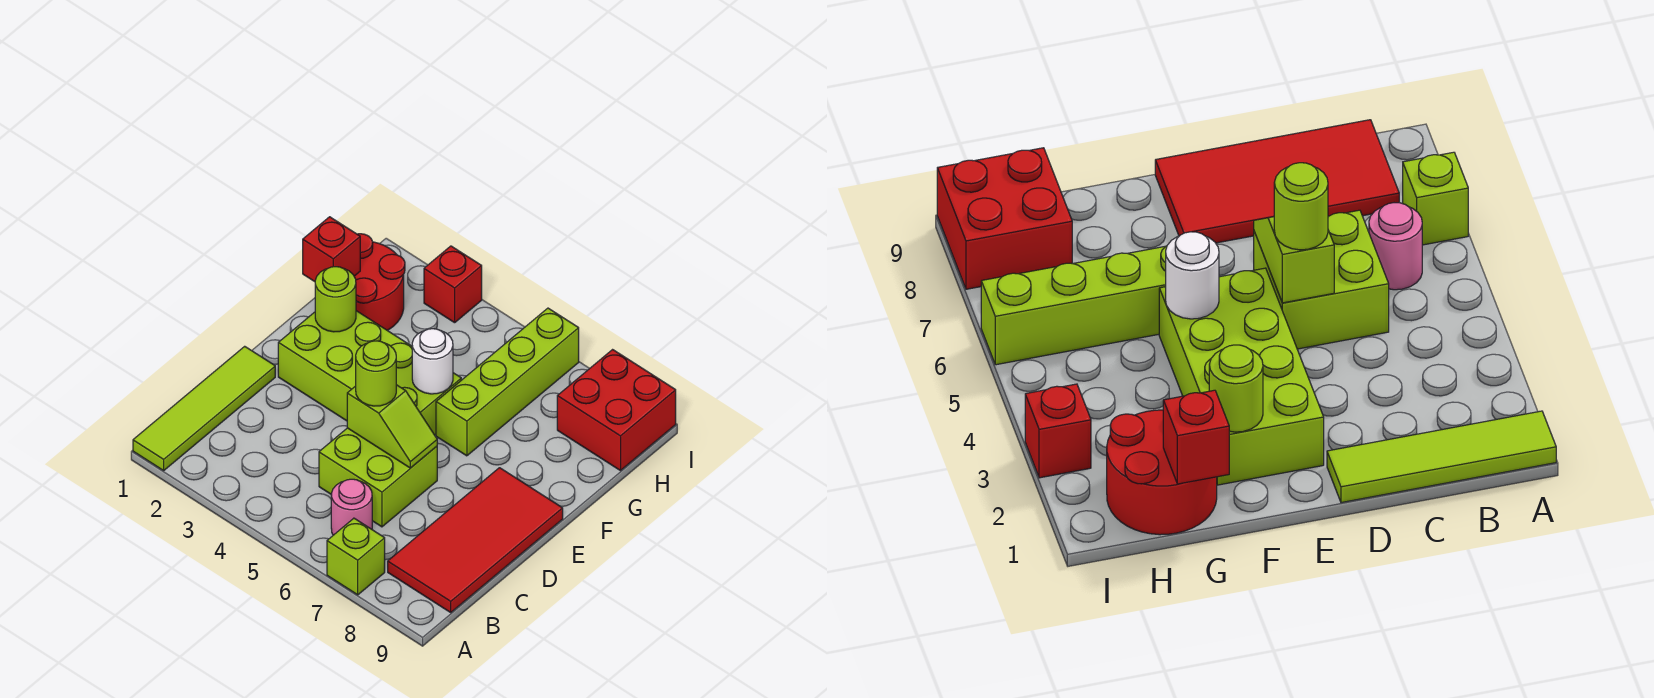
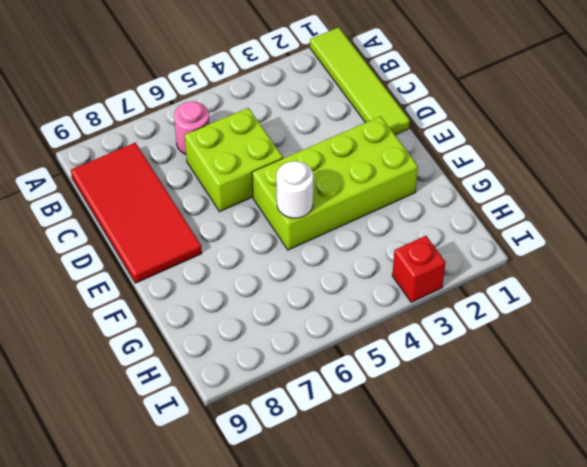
none -> lime brick A7 level 1
none -> lime brick F6:I6 level 1
none -> red round brick G1:H2 level 1

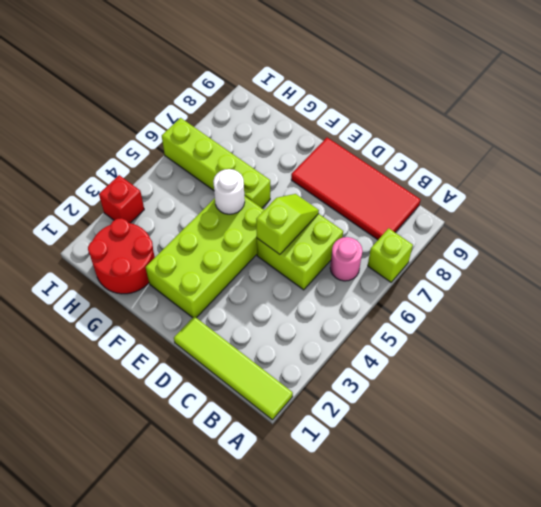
none -> red brick H8:I9 level 1
none -> lime round brick F2 level 2
none -> red brick G1 level 2

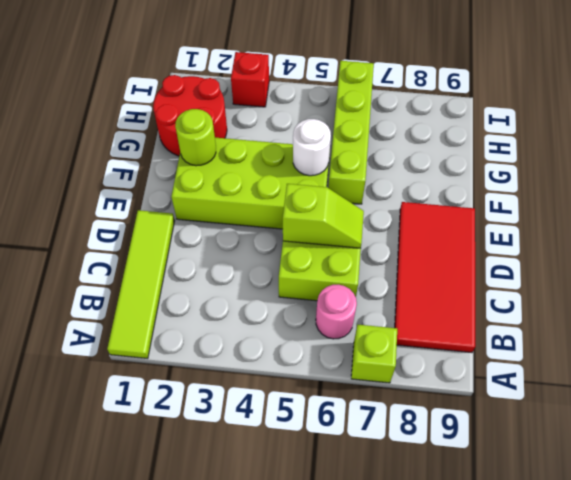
none -> red brick H8:I9 level 1
none -> red brick G1 level 2
none -> lime round brick D5 level 3

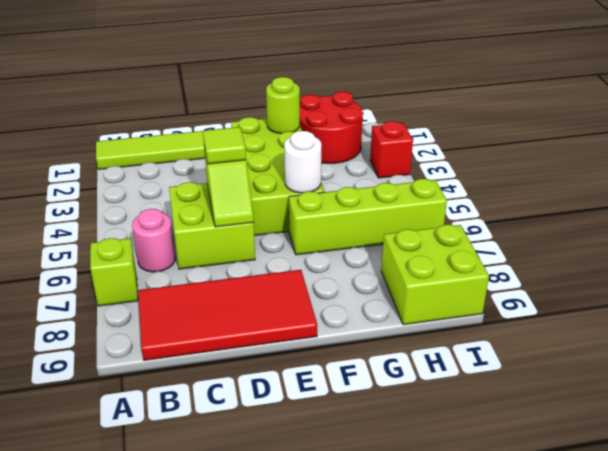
lime tile D5 level 3 -> lime round brick D5 level 3
lime brick H8:I9 level 1 -> red brick H8:I9 level 1
none -> red brick G1 level 2

